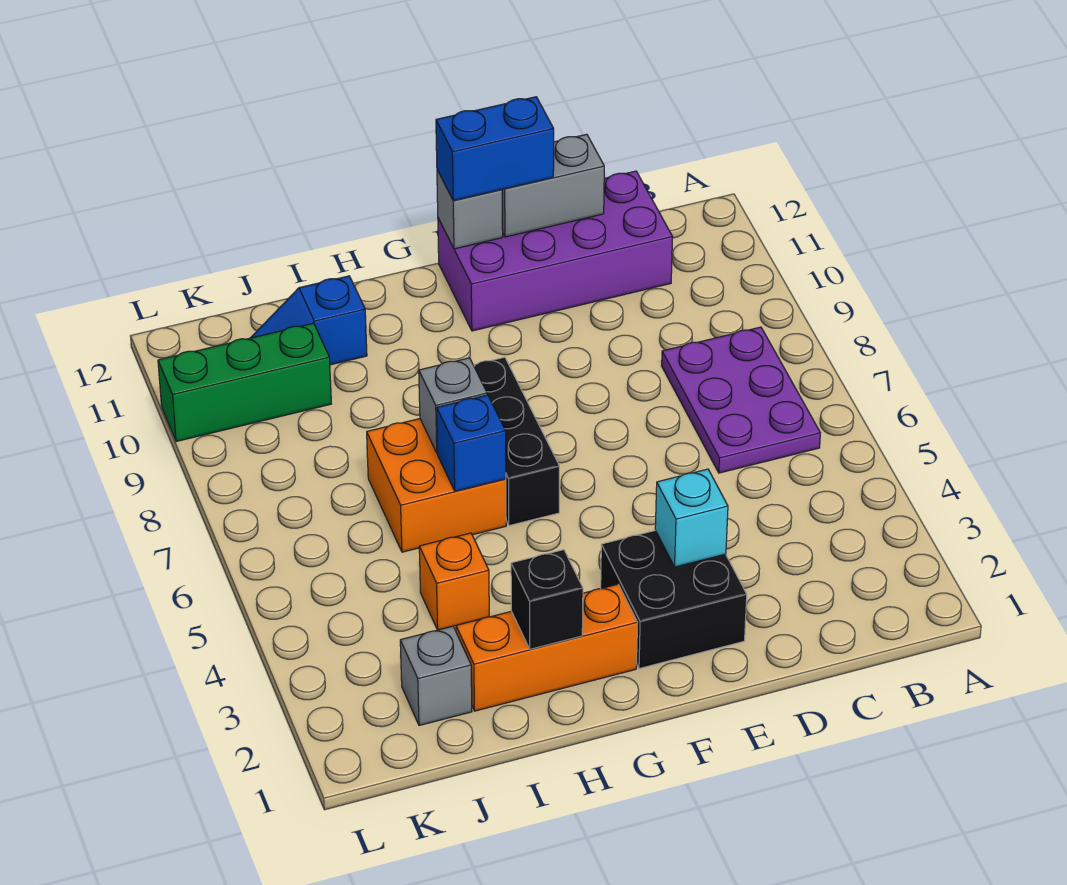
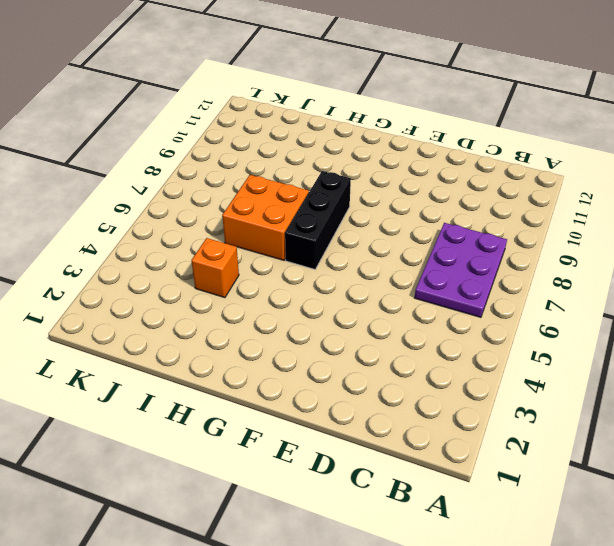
none -> purple brick C11:F12 level 1
none -> black brick E2:F3 level 1
none -> orange brick G2:I2 level 1

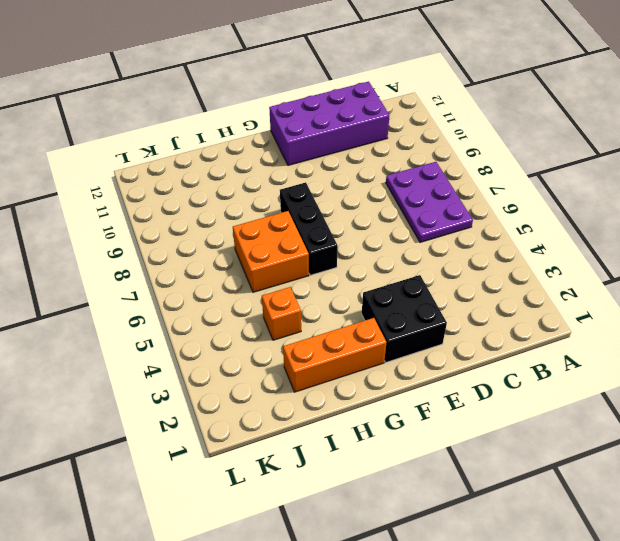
none -> blue slope I11:J11 level 1 top I
none -> grey brick J2 level 1
none -> green brick J10:L10 level 1

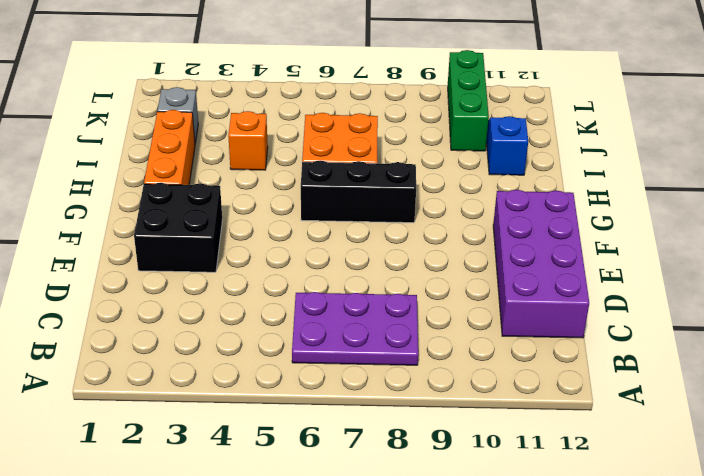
none -> grey brick D12:E12 level 2
none -> cyan brick E3 level 2
none -> grey brick F12 level 2

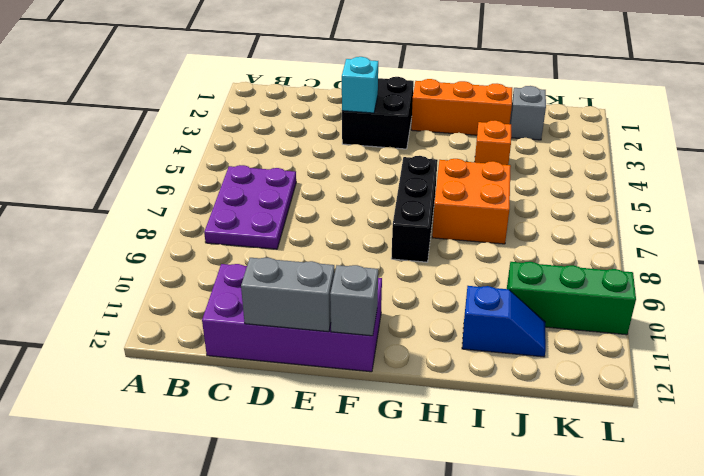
none -> black brick H2 level 2
none -> blue brick H6 level 2
none -> grey brick H7 level 2

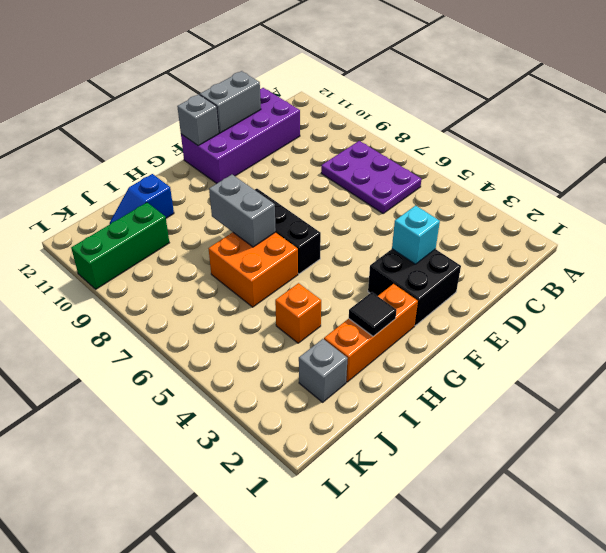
black tile H2 level 2 -> black brick H2 level 2
grey brick H7:H8 level 2 -> grey brick H7 level 2
none -> blue brick H6 level 2
none -> blue brick E12:F12 level 3

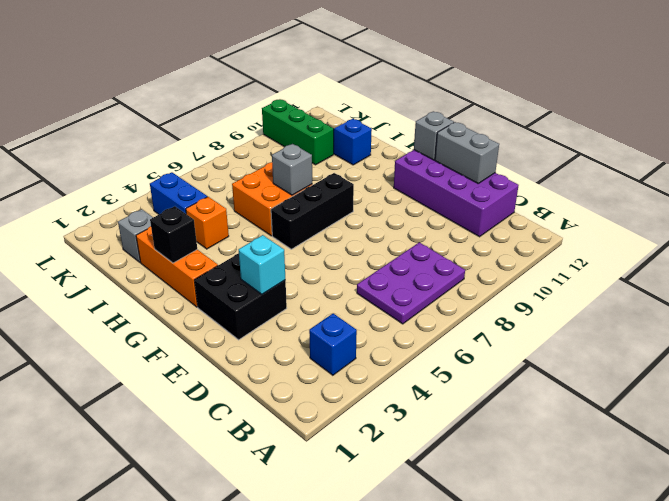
blue brick B3 level 1 -> blue brick H6 level 2
blue brick J4:K4 level 1 -> blue brick E12:F12 level 3

